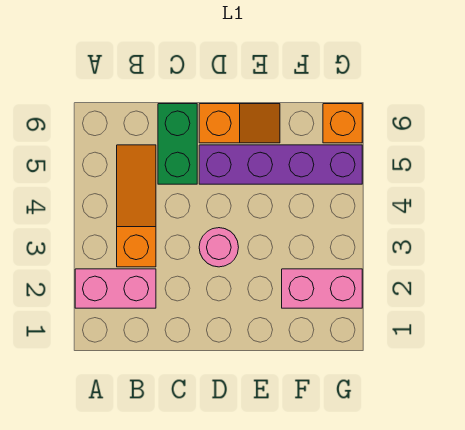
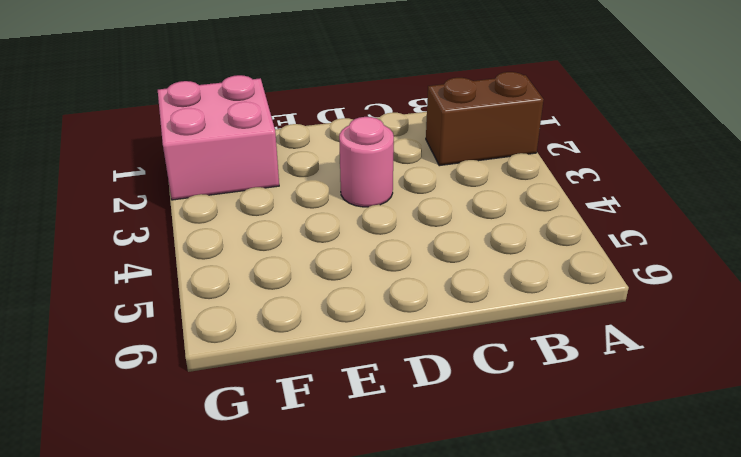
brown brick A2:B2 level 1 -> pink brick A2:B2 level 1
pink brick F1:G2 level 1 -> pink brick F2:G2 level 1
none -> orange slope B3:B5 level 1 top 3
none -> green brick C5:C6 level 1

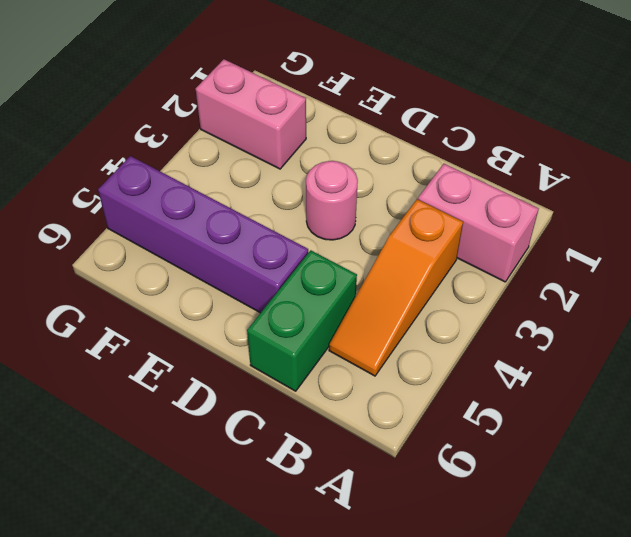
none -> orange slope D6:E6 level 1 top D
none -> orange brick G6 level 1

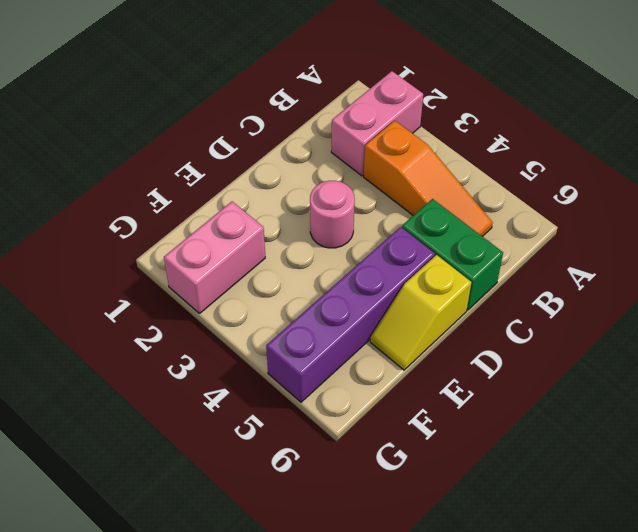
yellow slope D6:E6 level 1 top D -> orange slope D6:E6 level 1 top D
none -> orange brick G6 level 1

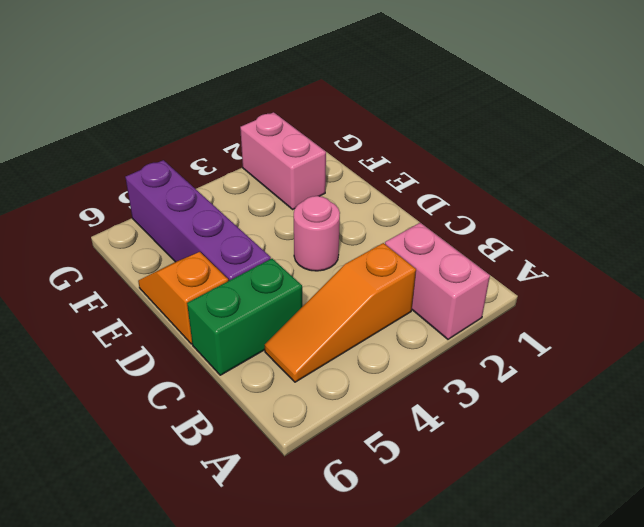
none -> orange brick G6 level 1

